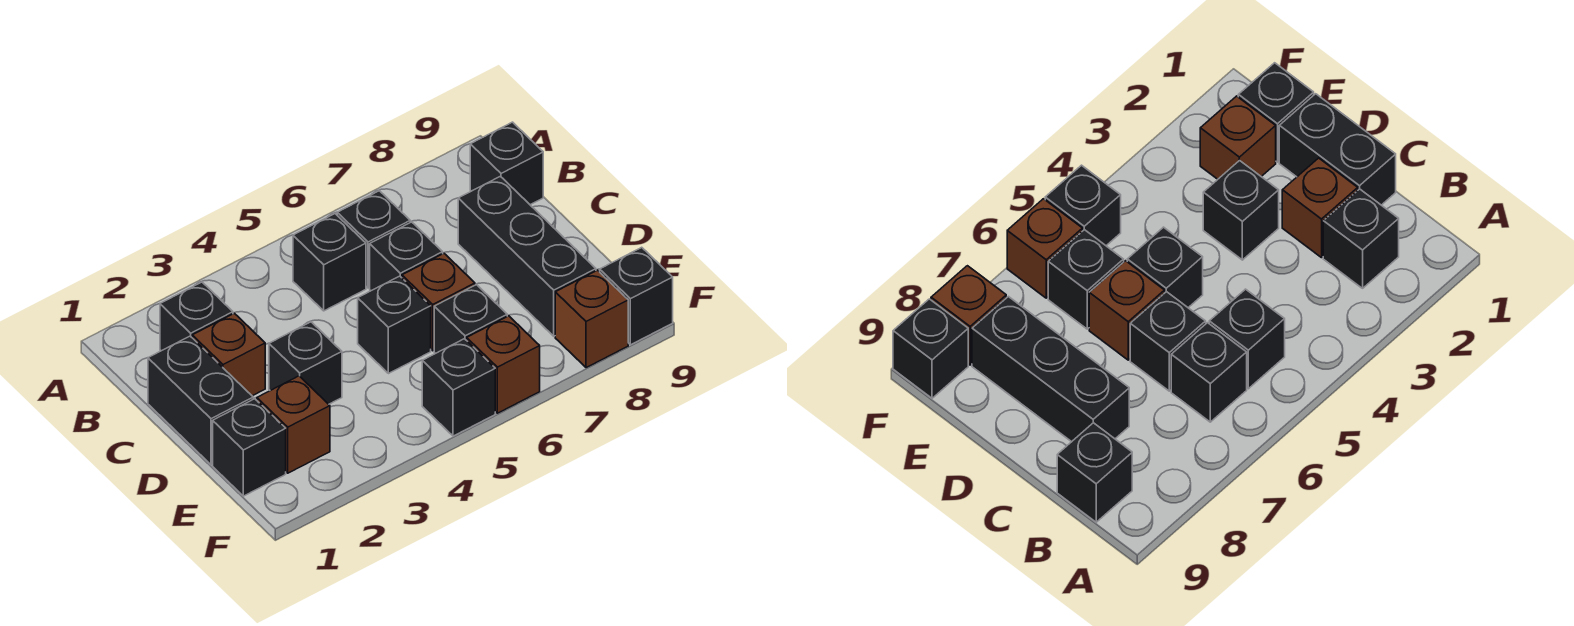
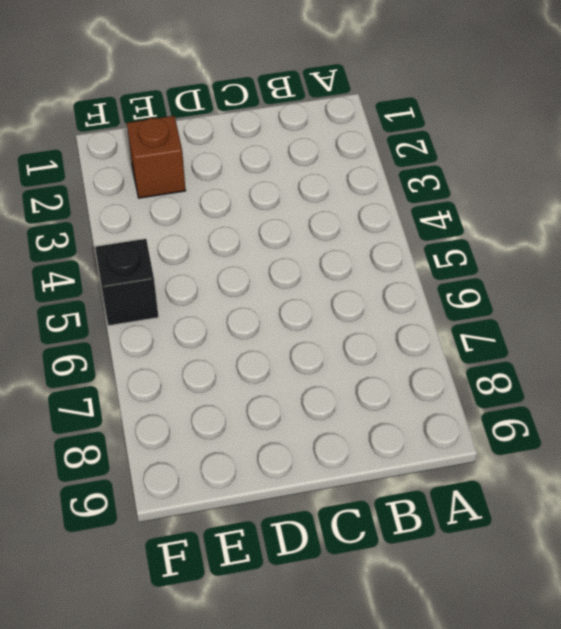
none -> black brick B2 level 1
none -> black brick B5 level 1
none -> black brick B6 level 1

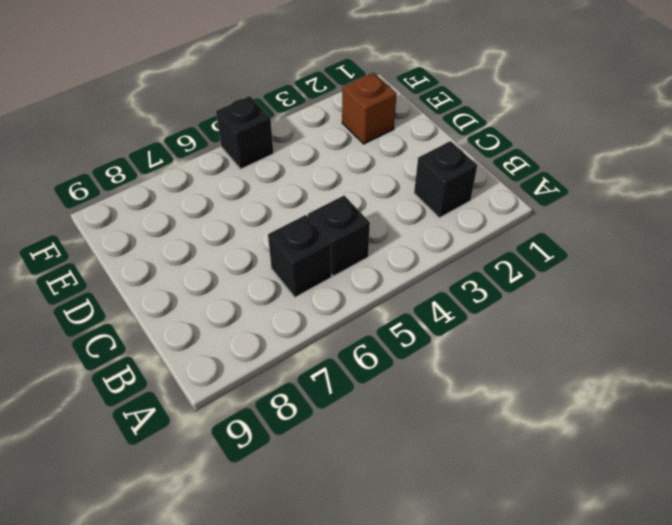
none -> black brick B9 level 1
none -> black brick C1:D1 level 1
none -> brown brick C2 level 1

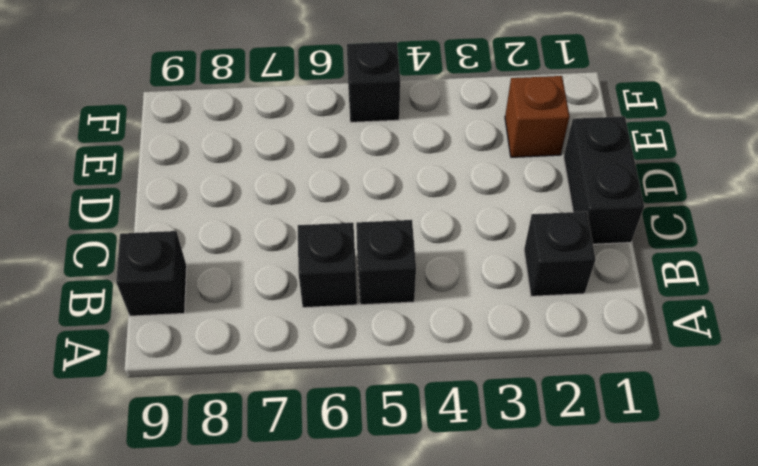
none -> brown brick C2 level 1
none -> black brick C6 level 1
none -> black brick C8:E8 level 1

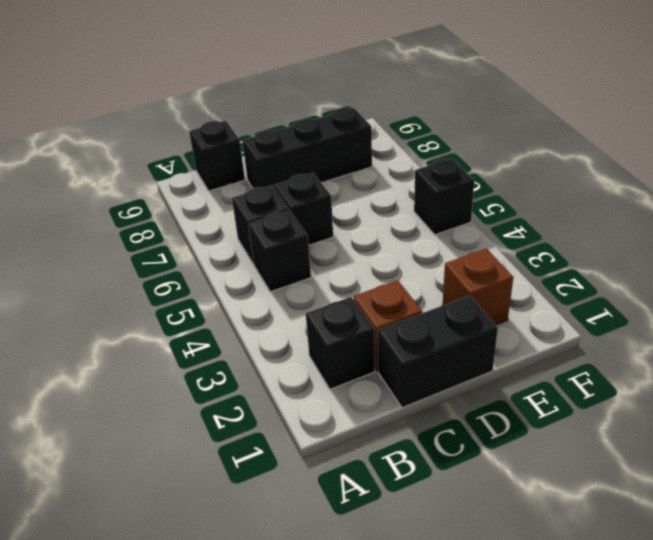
none -> black brick D3 level 1
none -> black brick D5 level 1
none -> brown brick D6 level 1

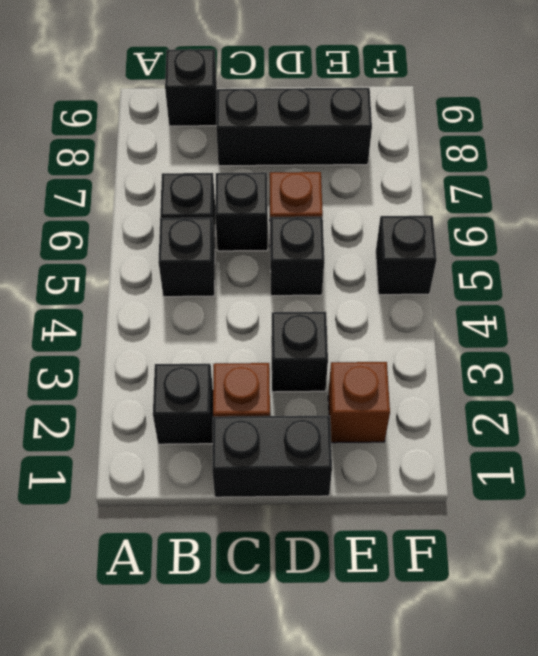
none -> black brick E1 level 1
none -> black brick E6 level 1
none -> brown brick F6 level 1

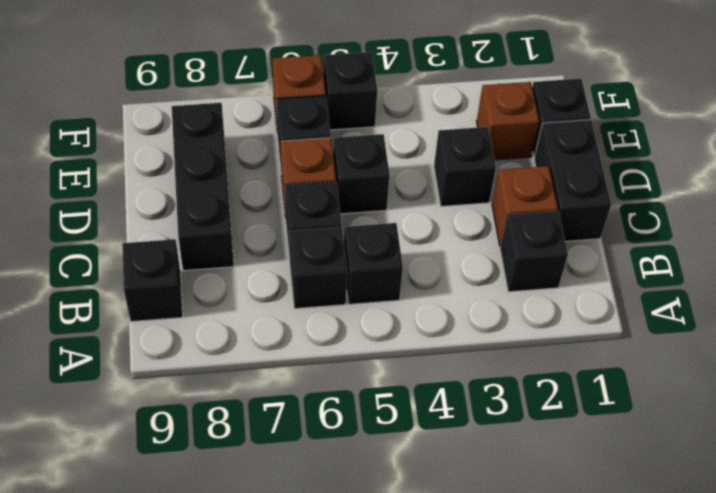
none -> brown brick F8 level 1
none -> black brick F9 level 1

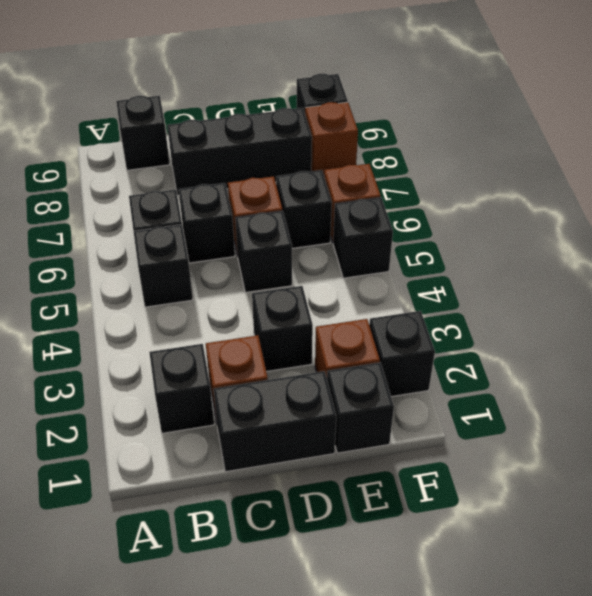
black brick F2 level 1 -> none

